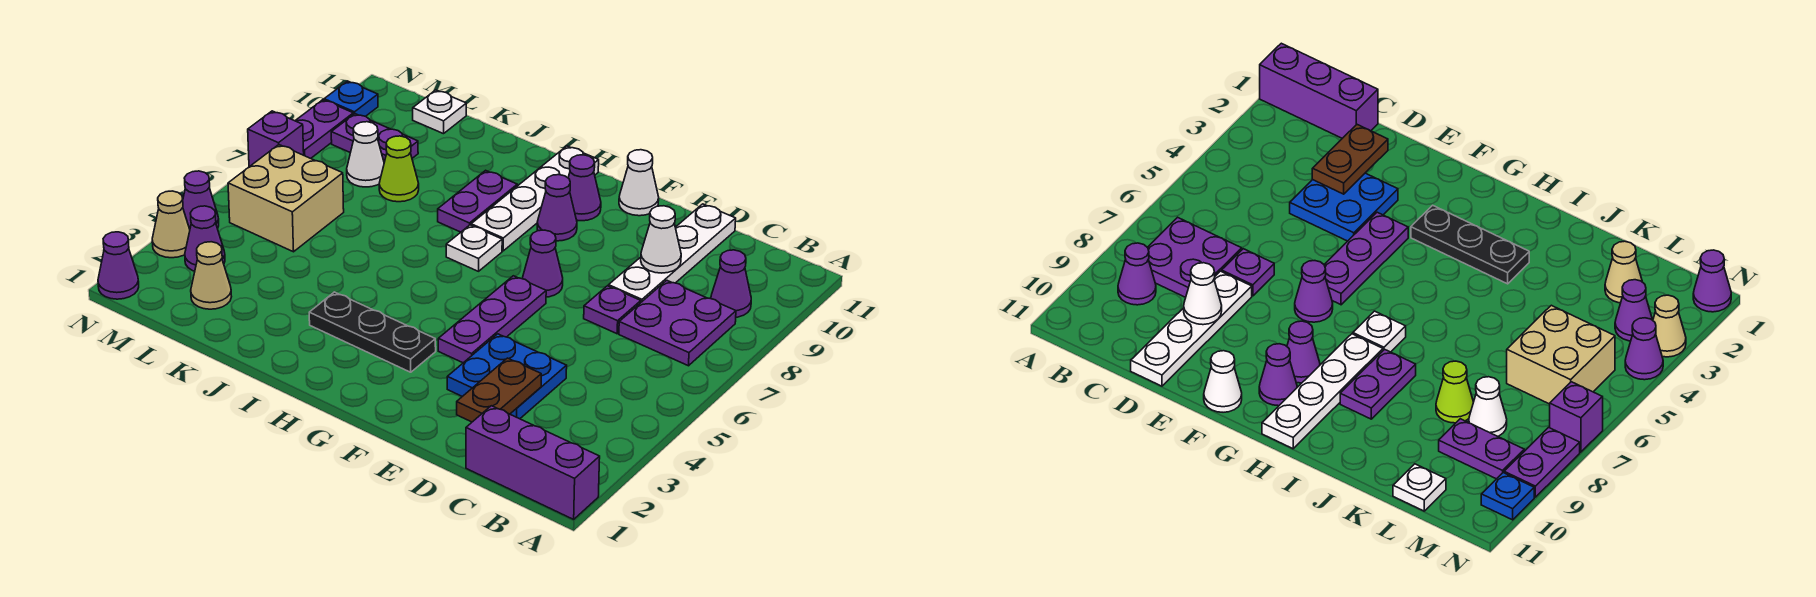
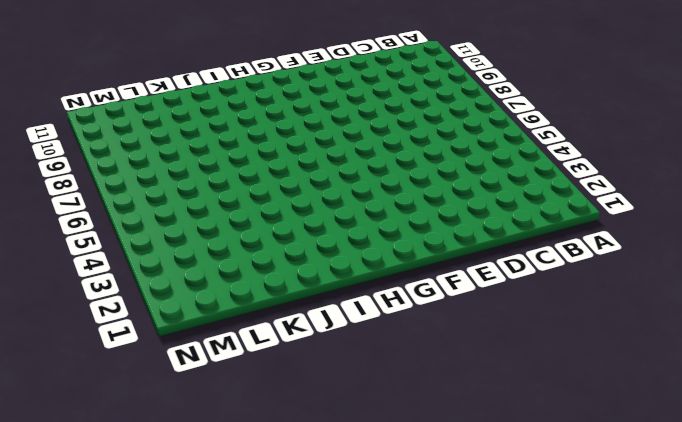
none -> purple brick A1:C1 level 1
none -> purple plate B7:C8 level 1
none -> purple cone B9 level 1
none -> blue plate D3:E4 level 1

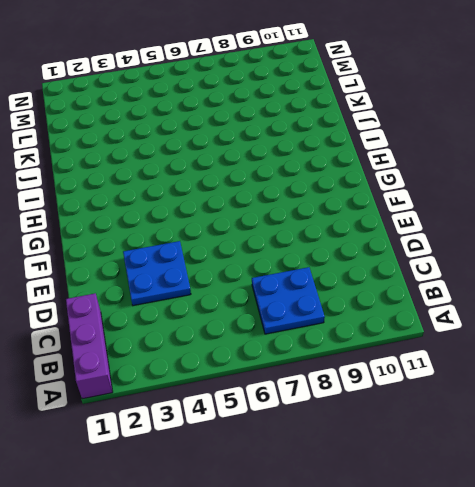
blue plate B7:C8 level 1 -> purple plate B7:C8 level 1
none -> purple cone B9 level 1
none -> purple plate D7 level 1
none -> white plate D8:D11 level 1
none -> purple plate F4:F6 level 1

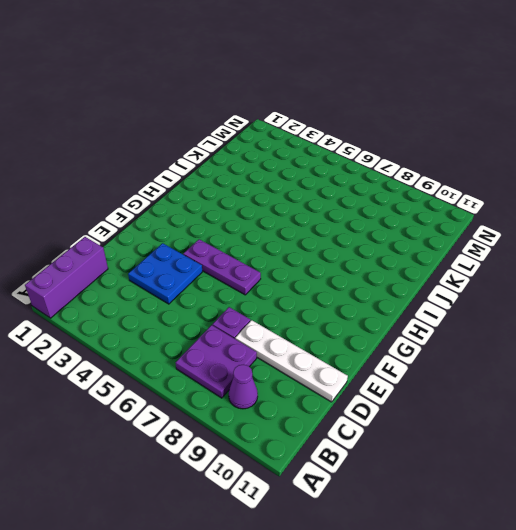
none -> purple cone F7 level 1
none -> white cone F11 level 1
none -> black plate G3:I3 level 1
none -> purple cone G9 level 1

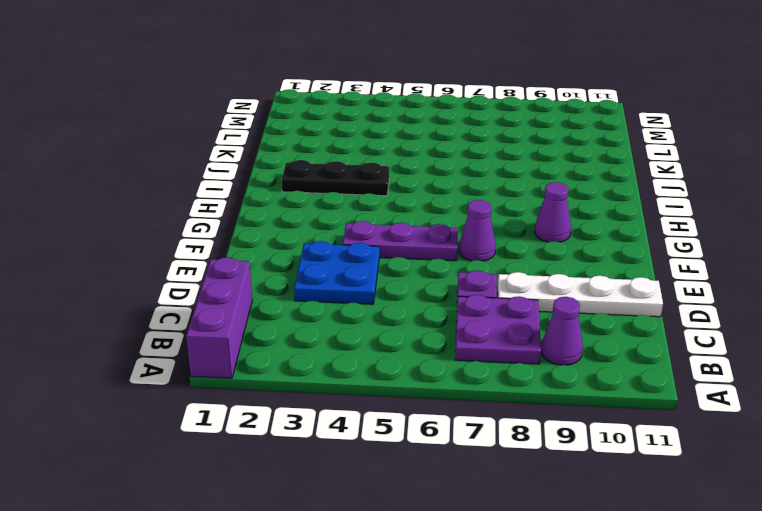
black plate I2:I4 level 1 -> black plate G3:I3 level 1
none -> white cone F11 level 1
none -> purple cone G10 level 1
none -> white plate H7 level 1
none -> white plate H8:H11 level 1

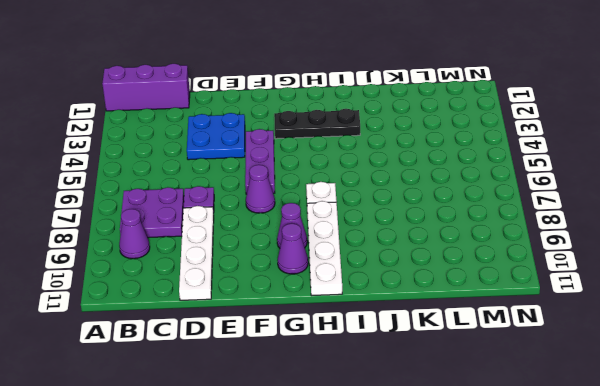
none -> white cone F11 level 1
none -> purple plate I8:I9 level 1
none -> lime cone K8 level 1
none -> tan cone L2 level 1

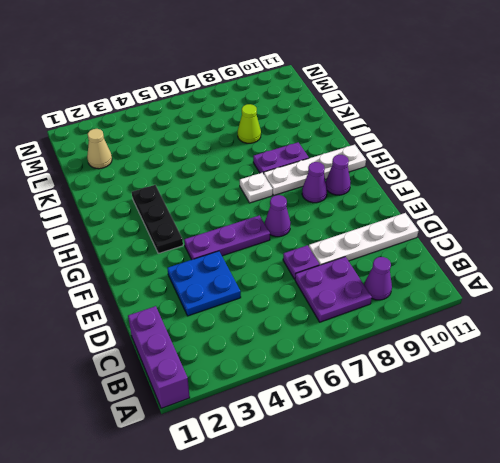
none -> white cone F11 level 1
none -> tan brick L5:M6 level 1
none -> white cone L8 level 1
none -> purple plate L9:M9 level 1

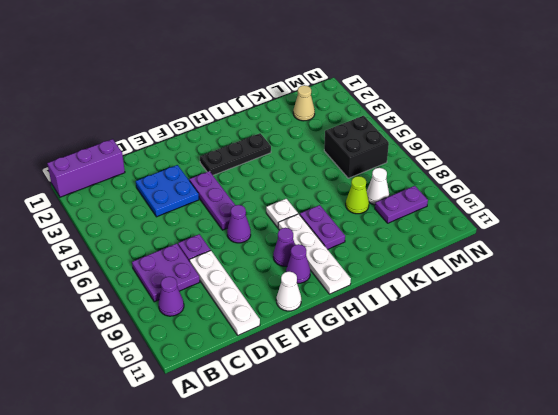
black brick L5:M6 level 1 -> tan brick L5:M6 level 1
none -> white plate L11 level 1
none -> purple cone M3 level 1
none -> purple cone N1 level 1
none -> tan cone N3 level 1

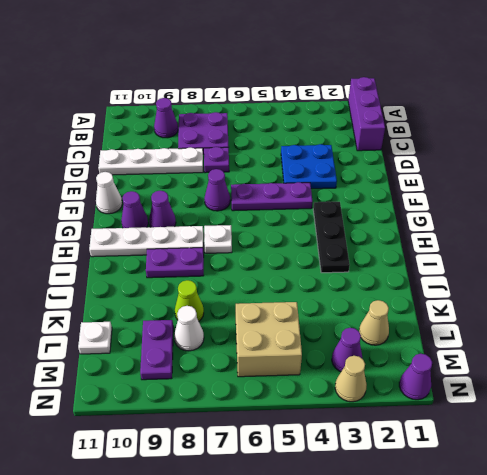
none -> purple cone N4 level 1
none -> purple brick N7 level 1
none -> purple plate N8:N9 level 1
none -> blue plate N10 level 1

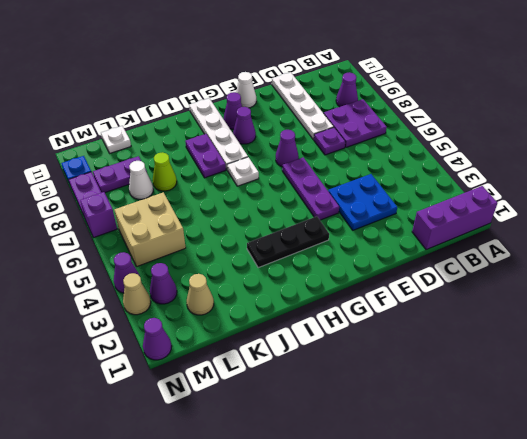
none -> brown plate D2:D3 level 2
none -> white cone D9 level 2

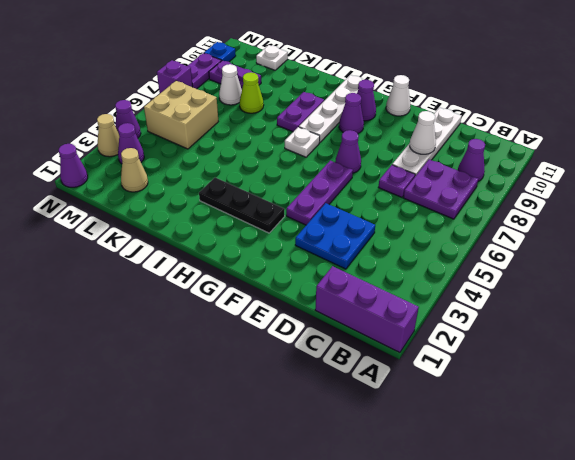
none -> brown plate D2:D3 level 2

